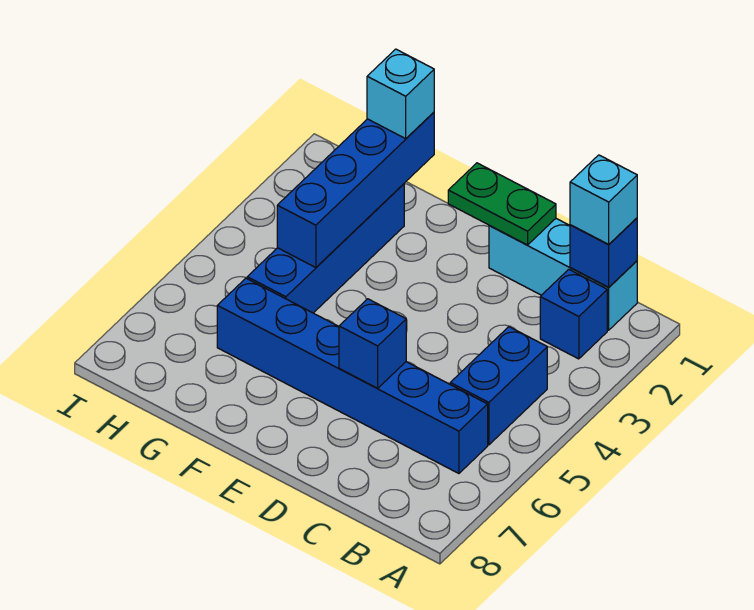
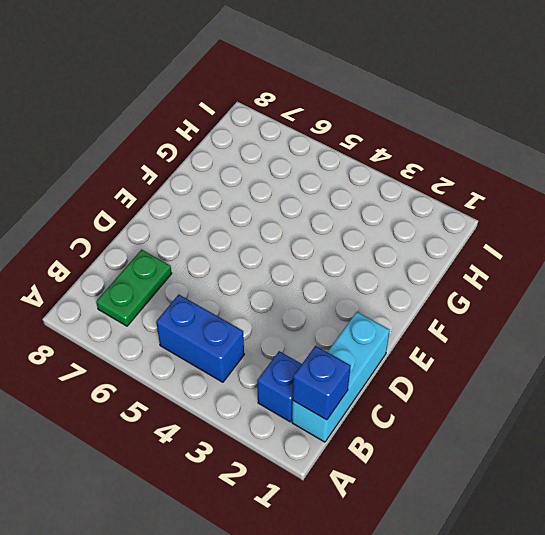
green plate B7:C7 level 1 -> green plate D1:E1 level 2
none -> blue brick B6:G6 level 1
none -> blue brick G2:G5 level 1

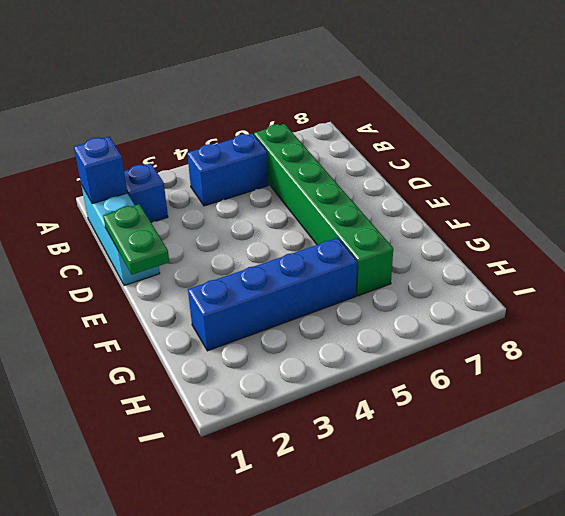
green brick B6:G6 level 1 -> blue brick B6:G6 level 1
none -> blue brick D6 level 2
none -> blue brick G1:G4 level 2

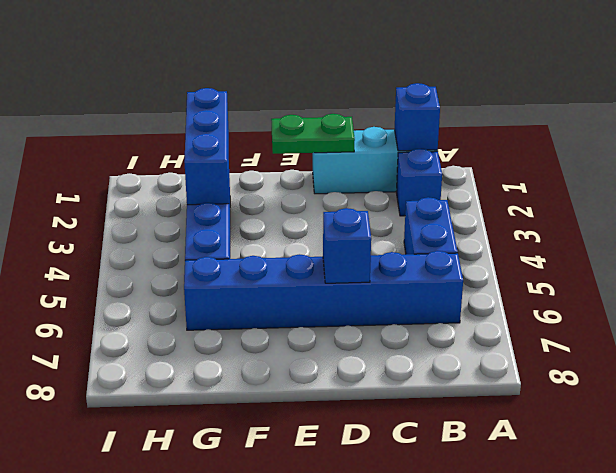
blue brick G1:G3 level 2 -> blue brick G1:G4 level 2
none -> cyan brick B1 level 3
none -> cyan brick G1 level 3

